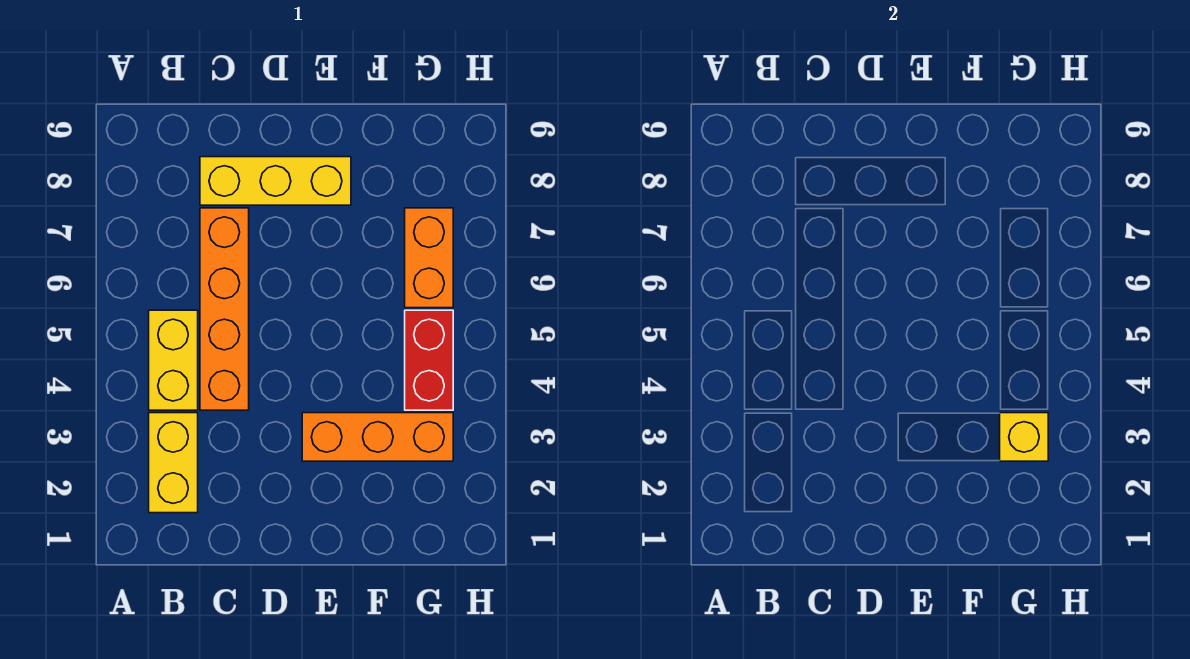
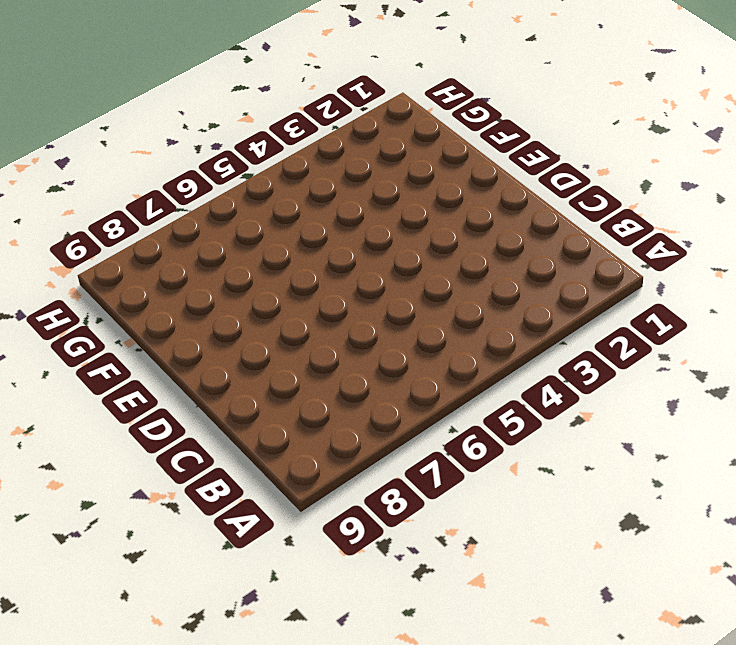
none -> yellow brick B2:B3 level 1
none -> yellow brick B4:B5 level 1

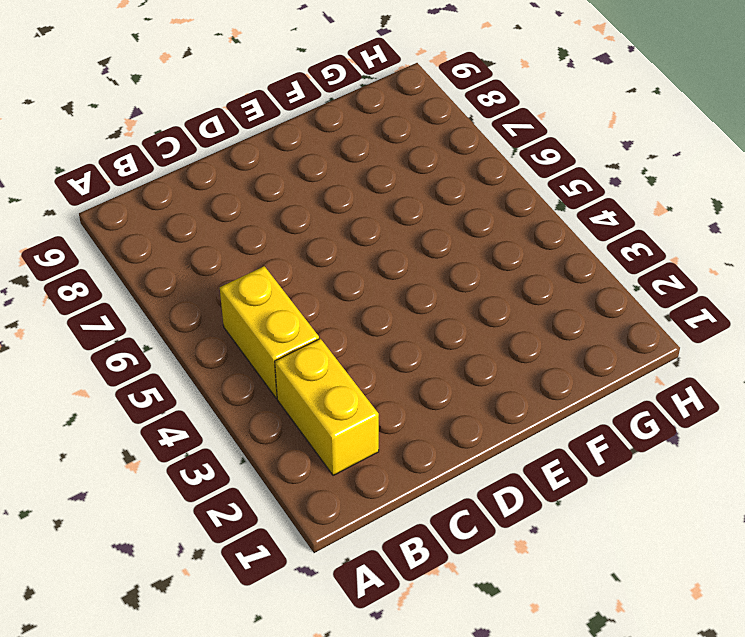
none -> orange brick C4:C7 level 1
none -> yellow brick C8:E8 level 1

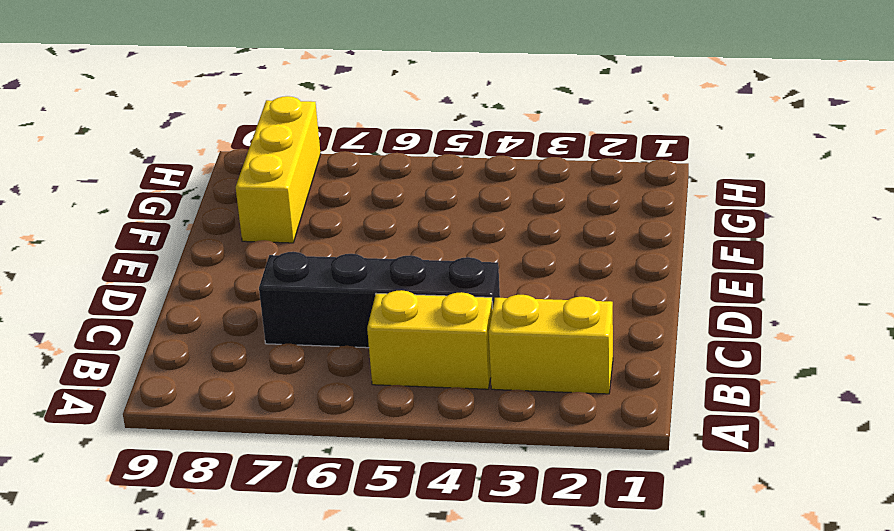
black brick C4:C7 level 1 -> orange brick C4:C7 level 1
yellow brick F8:H8 level 1 -> yellow brick C8:E8 level 1
none -> orange brick E3:G3 level 1
none -> red brick G4:G5 level 1

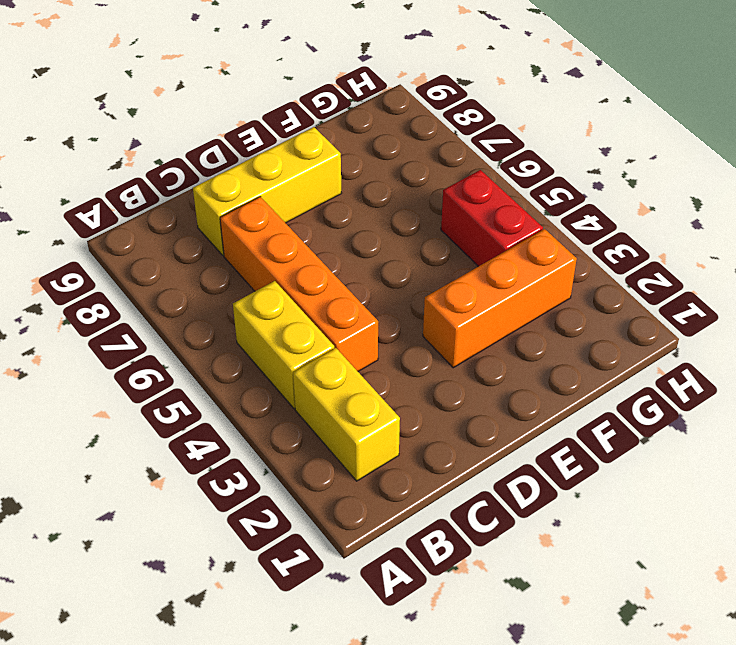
none -> orange brick G6:G7 level 1
none -> yellow brick G3 level 2

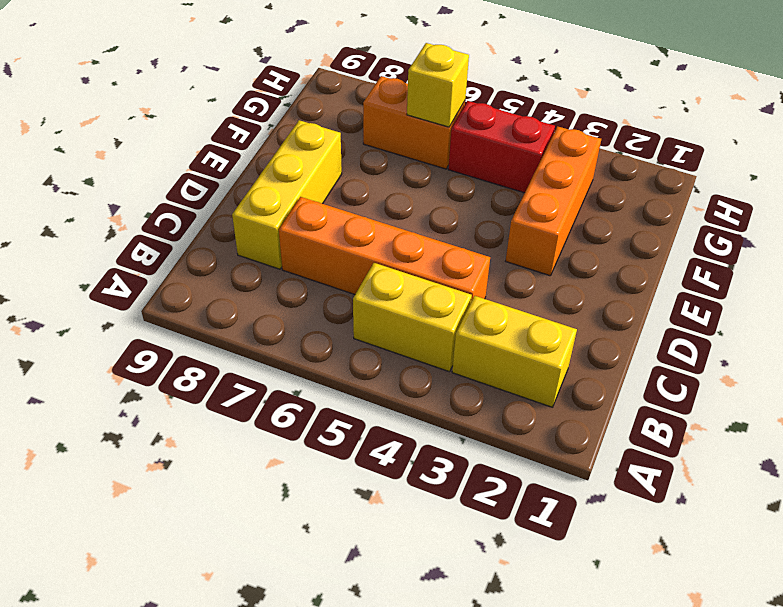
yellow brick G6 level 2 -> yellow brick G3 level 2

